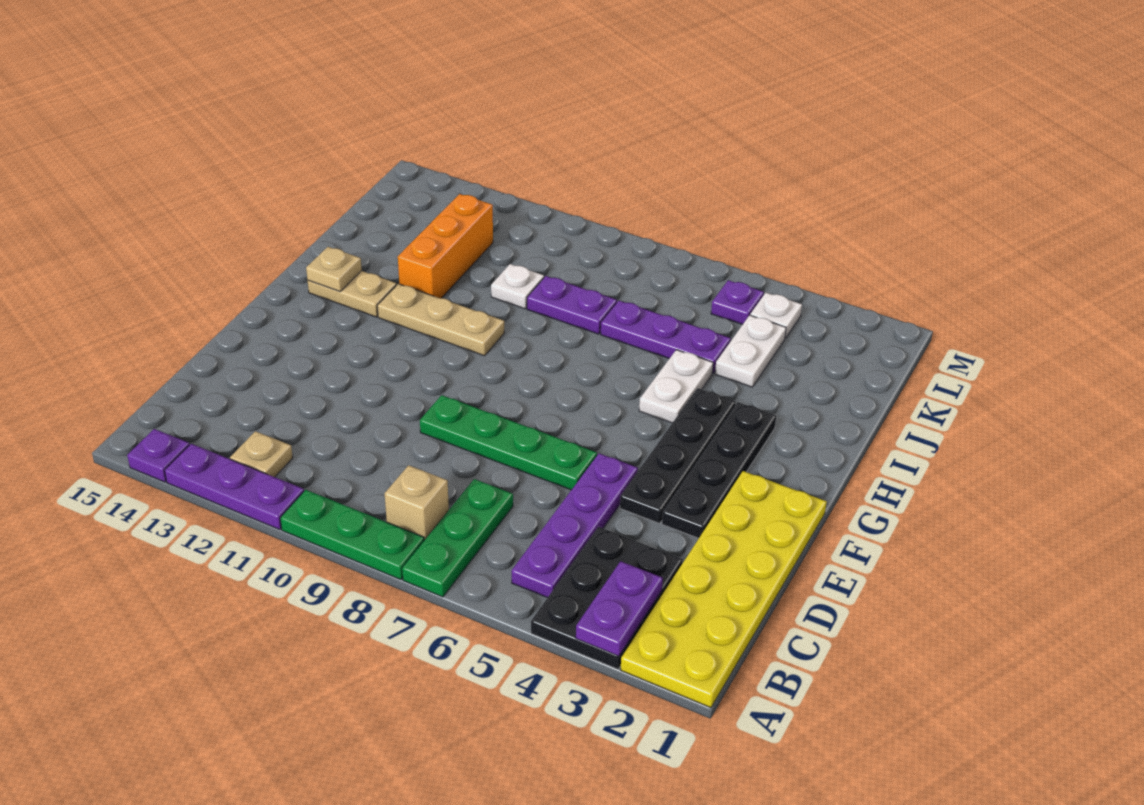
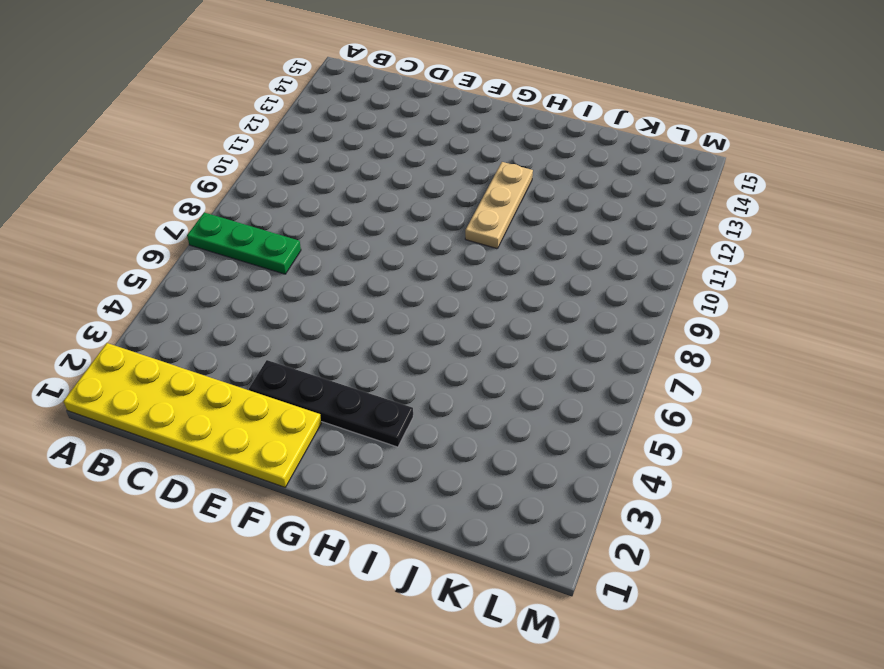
none -> black plate A3:C4 level 1
none -> green plate A8:A10 level 1
none -> purple plate A11:A13 level 1

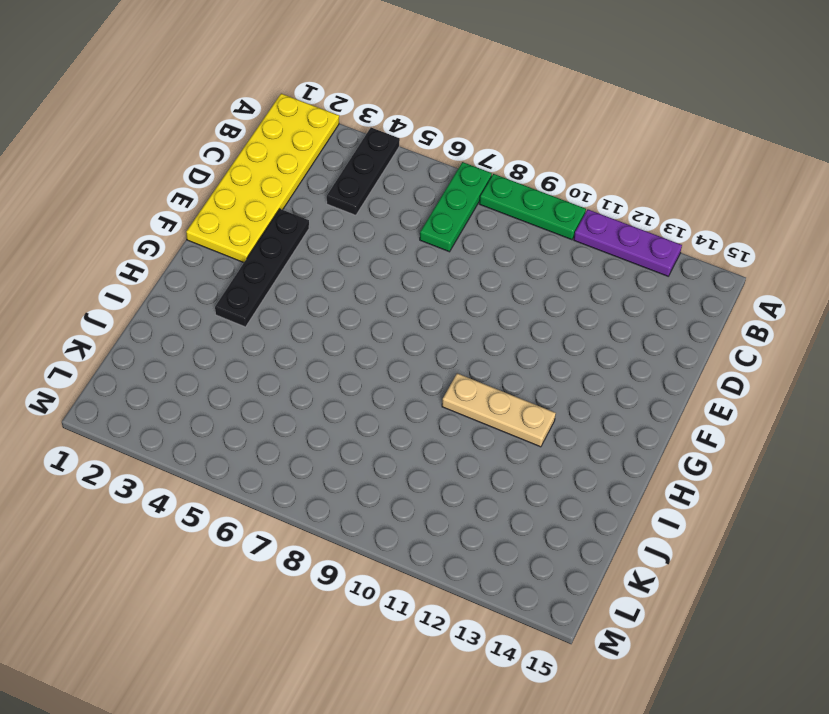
black plate A4:C4 level 1 -> black plate A3:C4 level 1
none -> purple plate A14 level 1
none -> purple plate B5:E5 level 1
none -> tan brick B8 level 1

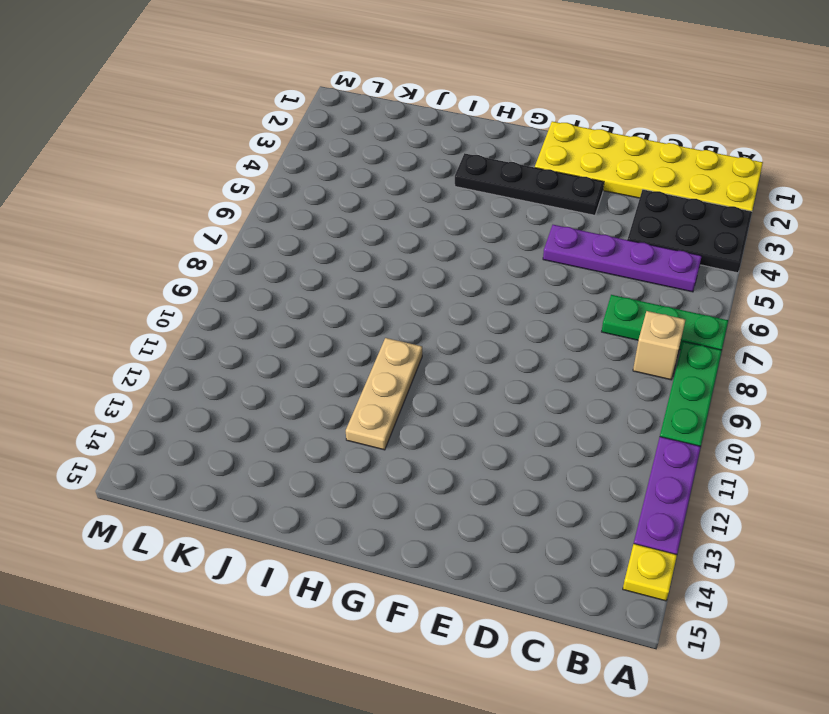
yellow plate A14 level 1 -> purple plate A14 level 1
none -> tan plate B12 level 1
none -> black plate E4:H4 level 1
none -> green plate E6:E9 level 1

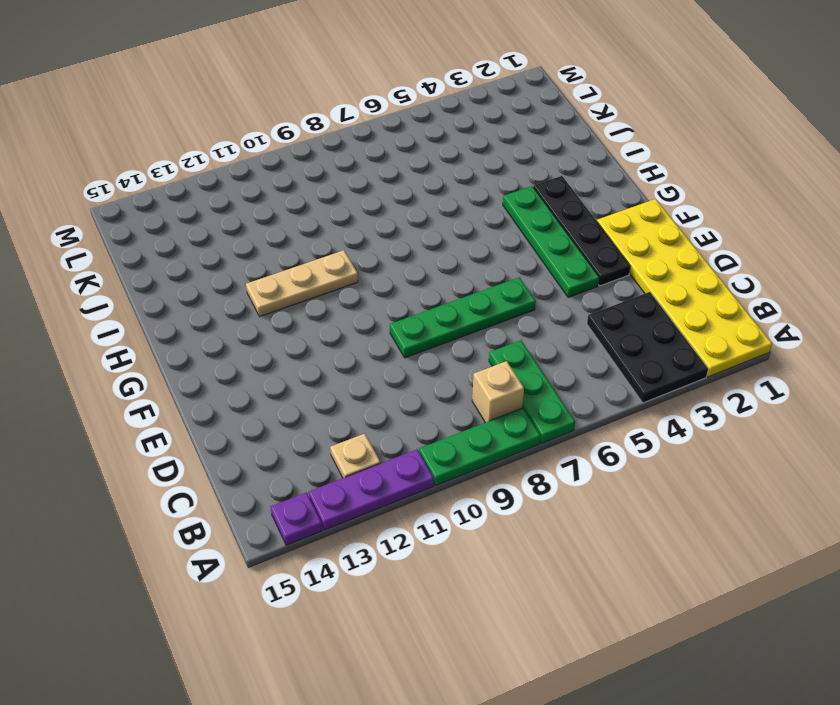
green plate E4:H4 level 1 -> black plate E4:H4 level 1
none -> purple plate B5:E5 level 1
none -> white plate H5:I5 level 1
none -> tan plate H13:H14 level 1

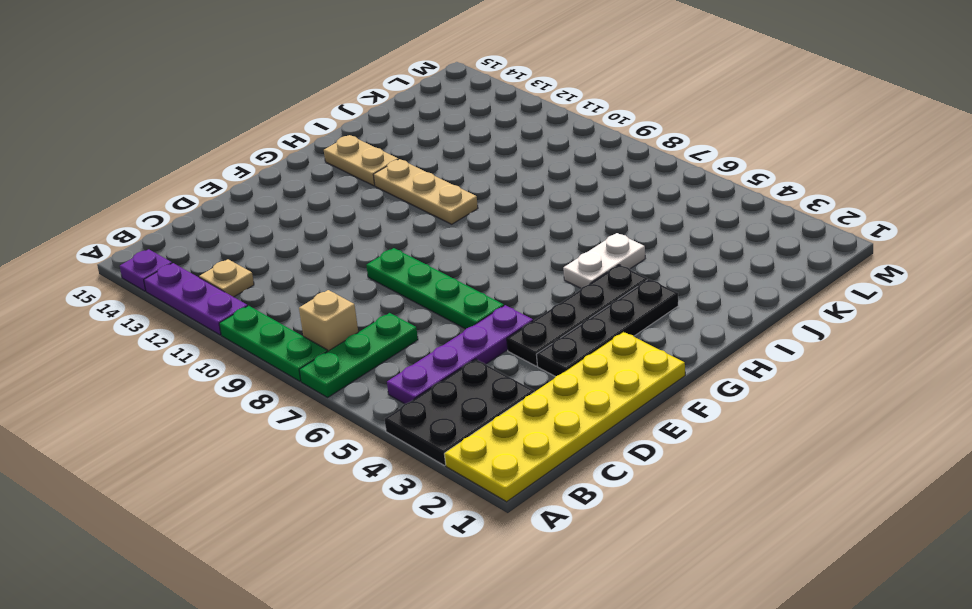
none -> orange brick I12:K12 level 1
none -> white plate J4:K4 level 1
none -> purple plate J5:J7 level 1

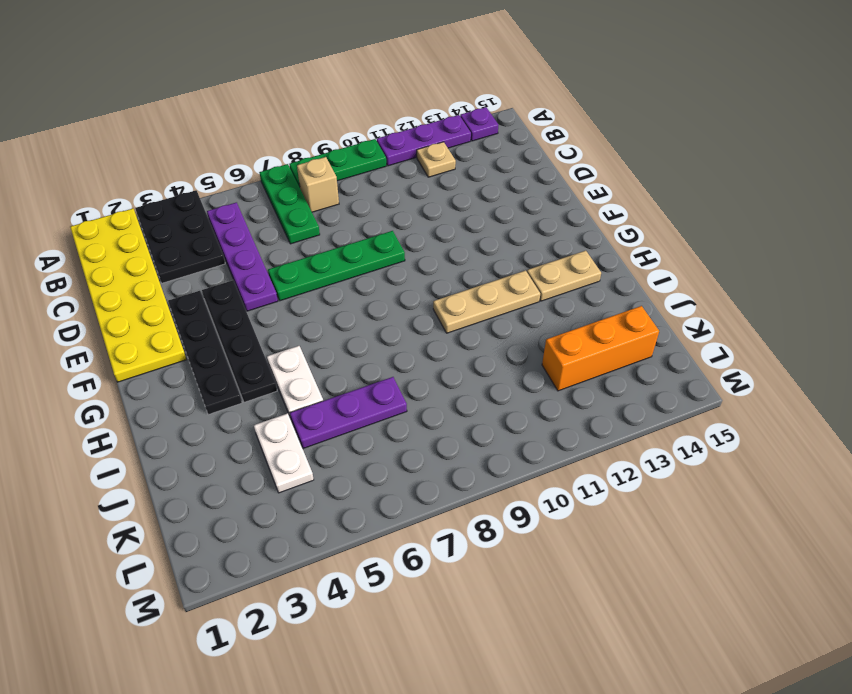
orange brick K12:K14 level 1 -> orange brick I12:K12 level 1
none -> purple plate J8:J9 level 1
none -> white plate J10 level 1
none -> white plate L4 level 1

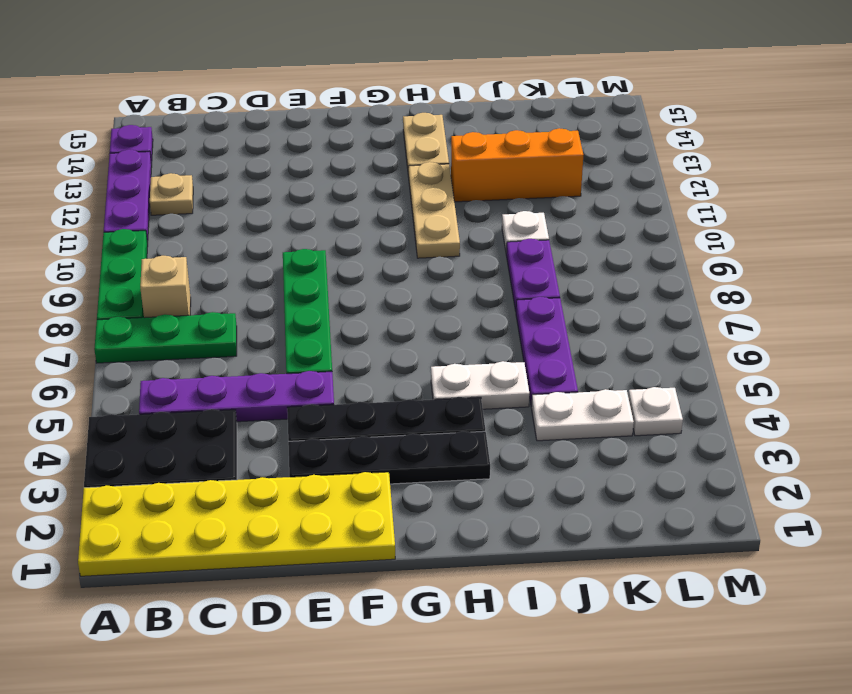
none -> purple plate L5 level 1
none -> purple plate A3:B3 level 2
none -> tan plate H14 level 2

